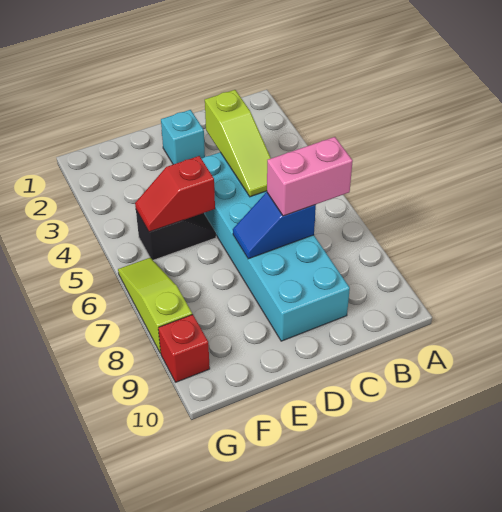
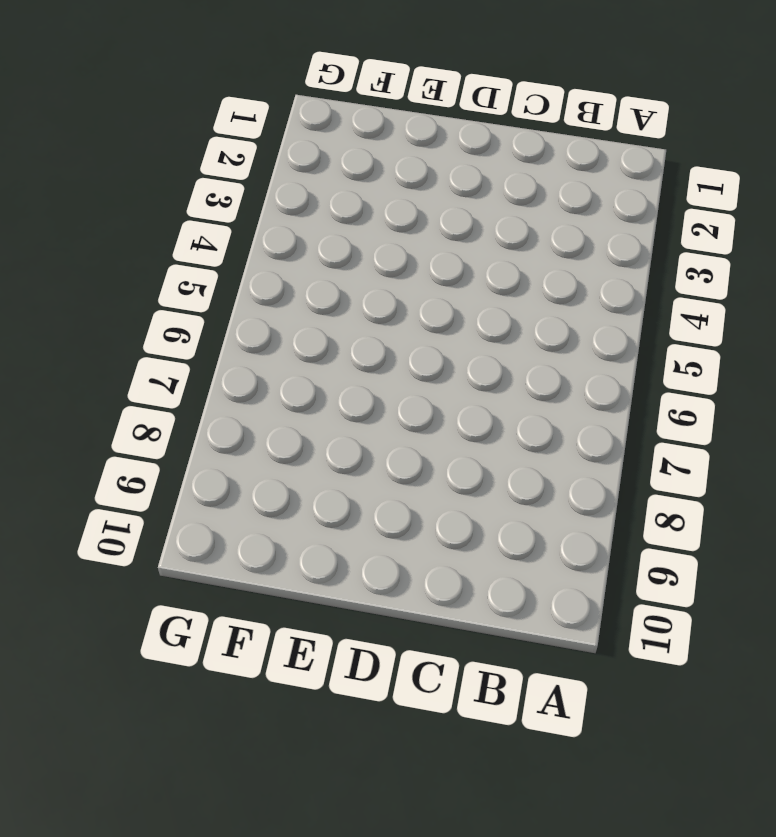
none -> cyan brick C4:D9 level 1
none -> cyan brick D2 level 1

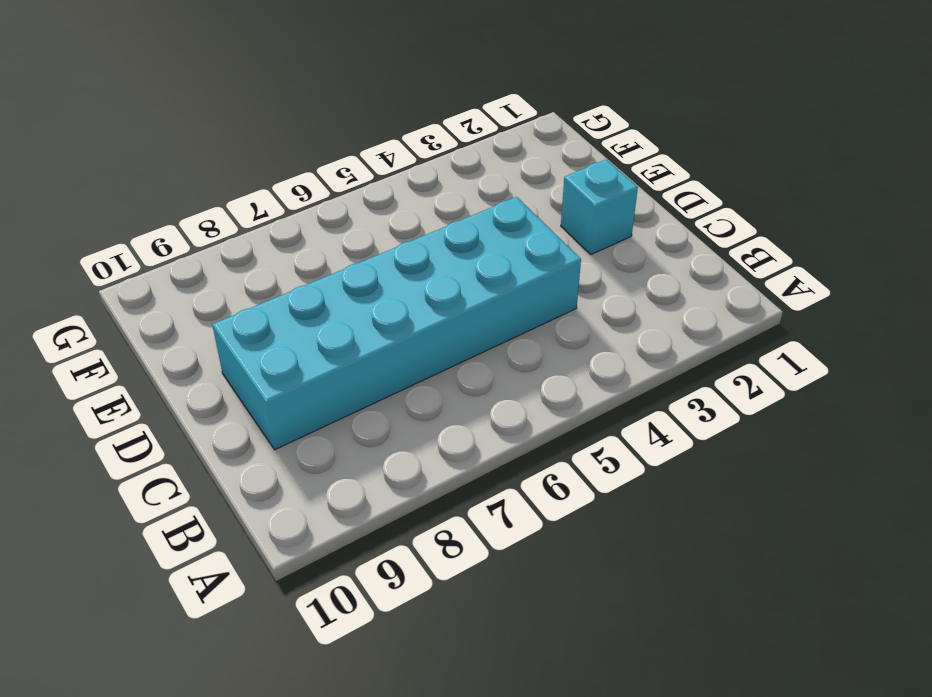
none -> black slope E5:F5 level 1 top F
none -> lime slope G6:G8 level 1 top 8

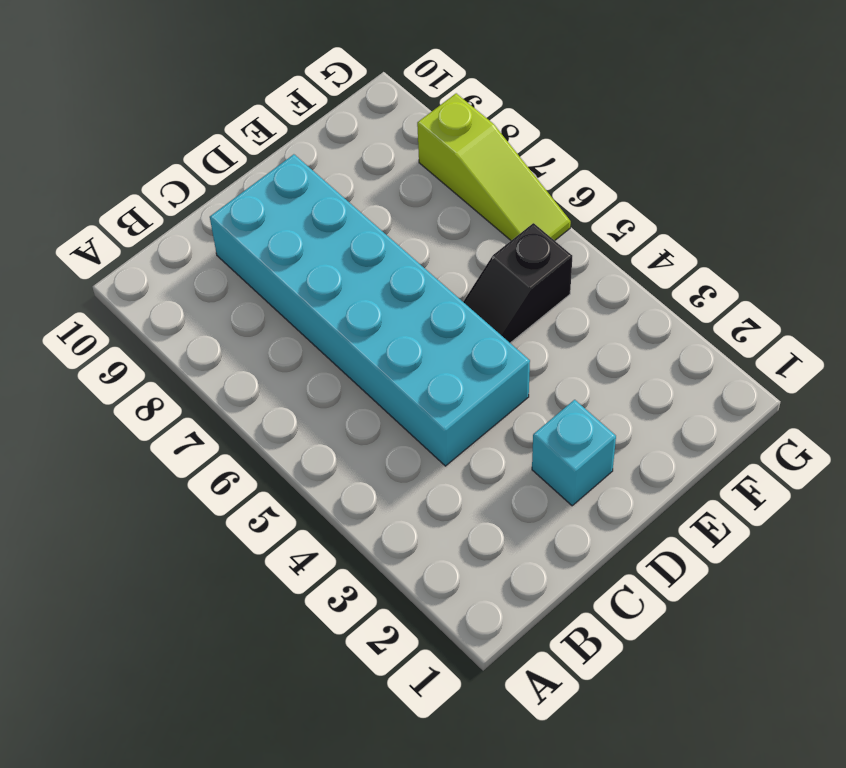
none -> red brick G9 level 1
none -> lime slope C3:C5 level 2 top 3

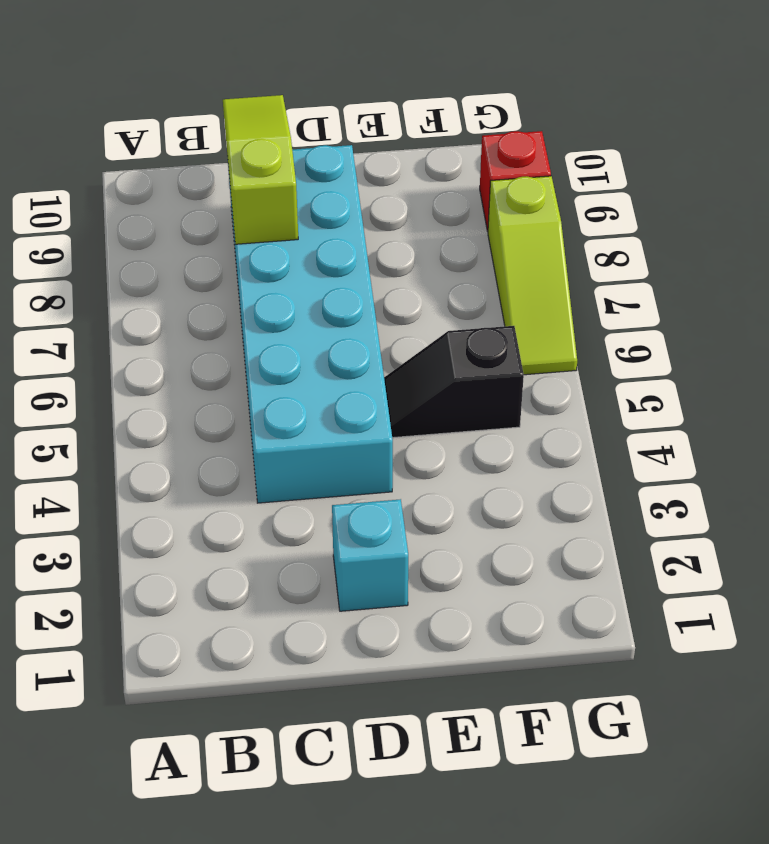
lime slope C8:C10 level 2 top 8 -> lime slope C3:C5 level 2 top 3
none -> blue slope C7:D7 level 2 top C
none -> red slope E5:F5 level 2 top E

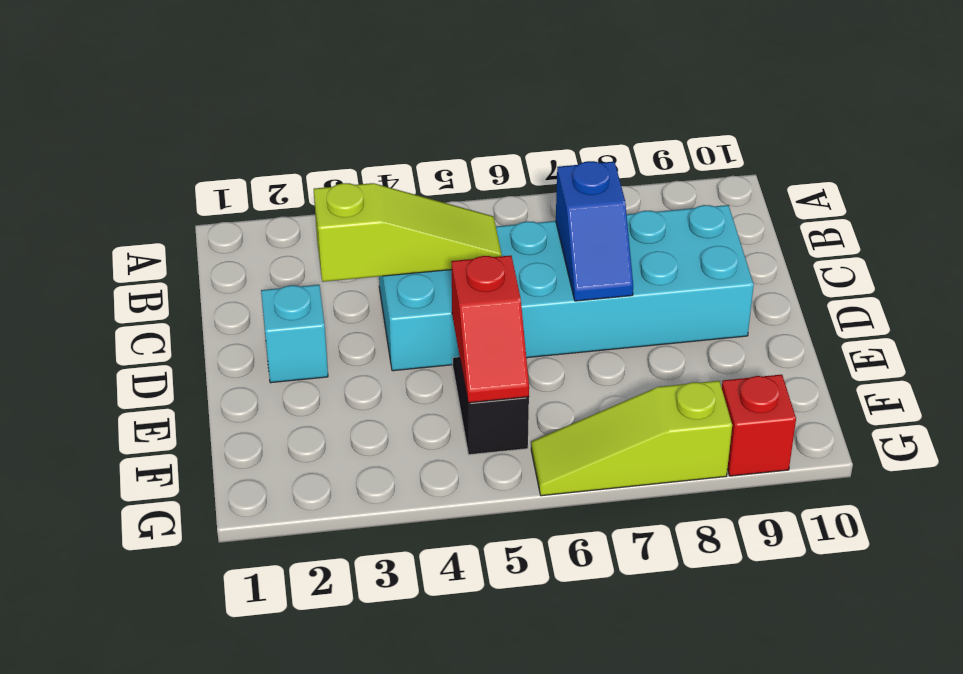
none -> pink brick B7:C7 level 3

